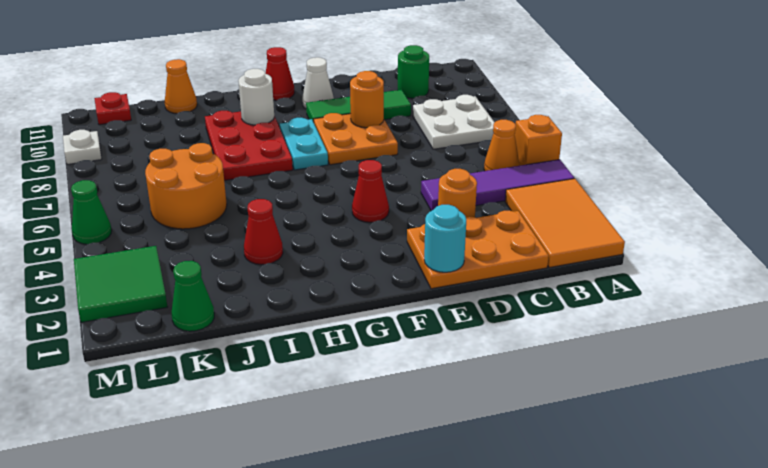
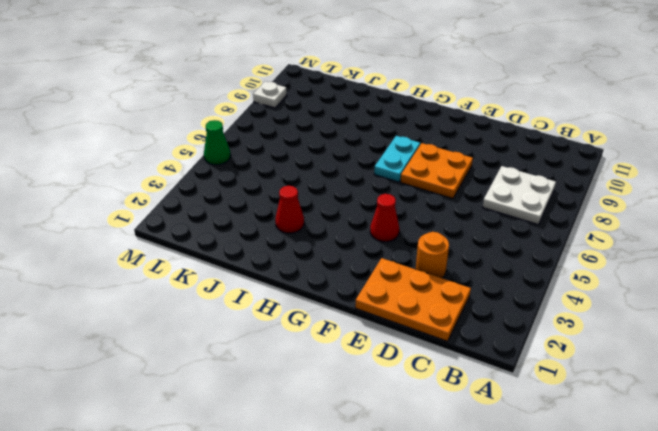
none -> orange tile A1:B3 level 1
none -> purple tile A4:D4 level 1
none -> orange brick A5 level 1

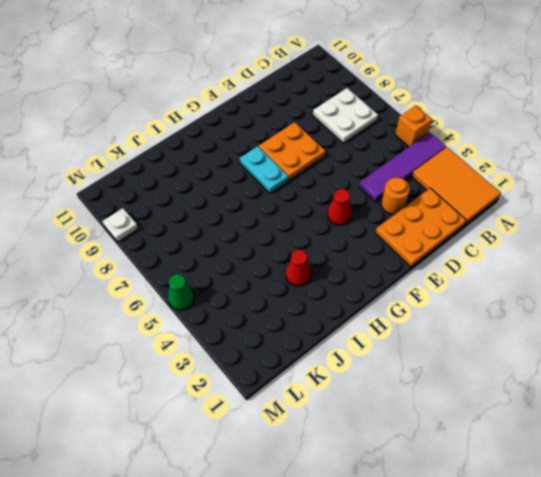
none -> orange cone B5 level 1
none -> green round brick C10 level 1
none -> green tile D9:F9 level 1

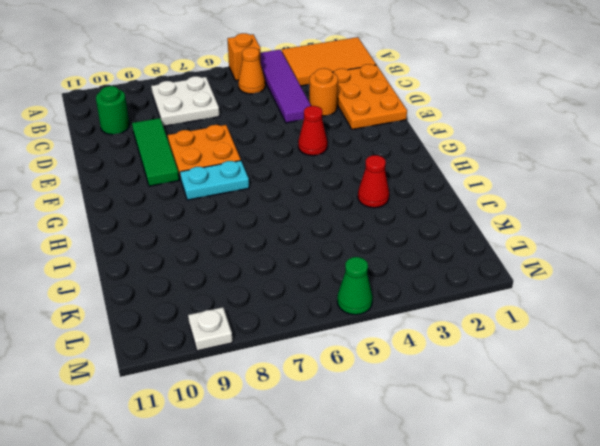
none -> white cone F10 level 1
none -> red cone G11 level 1
none -> red plate H7:I9 level 1

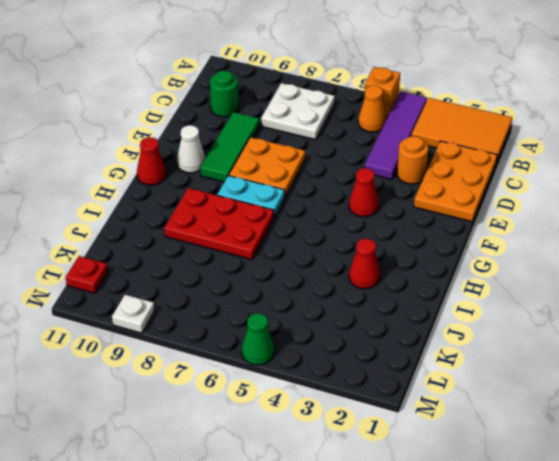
none -> orange round brick J5:K6 level 1
none -> orange cone J11 level 1
none -> green cone K1 level 1

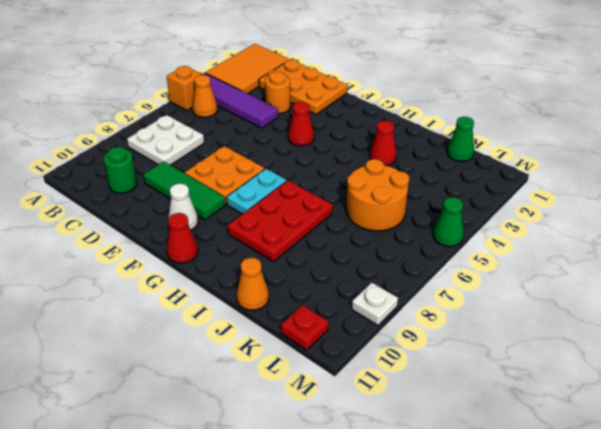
none -> green tile L2:M3 level 1
none -> cyan round brick E1 level 2
none -> orange round brick E8 level 2

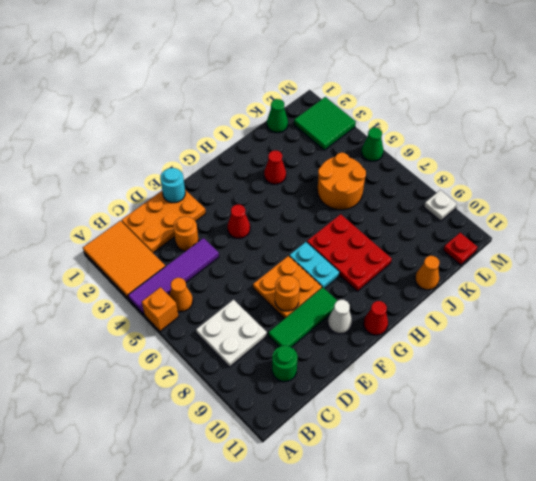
none -> white round brick H9 level 2

